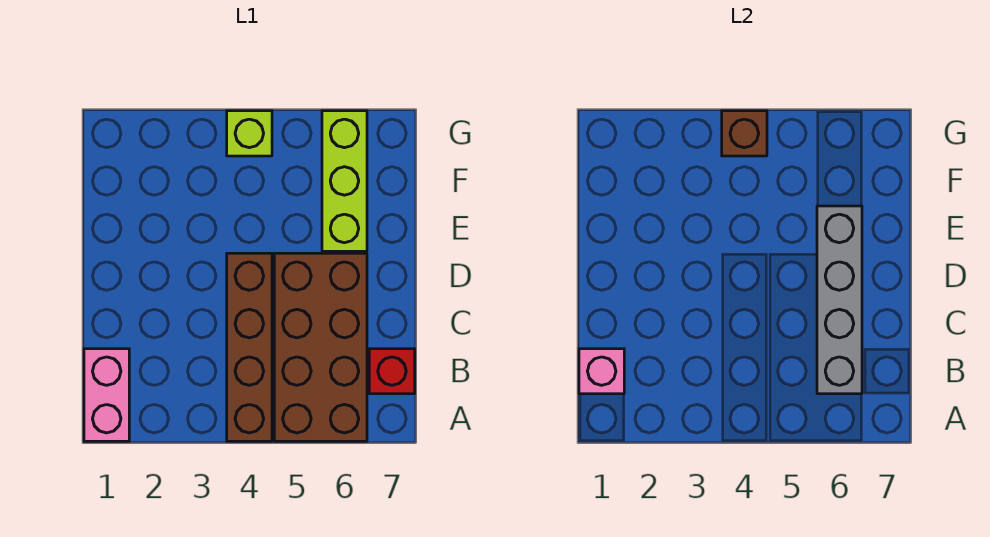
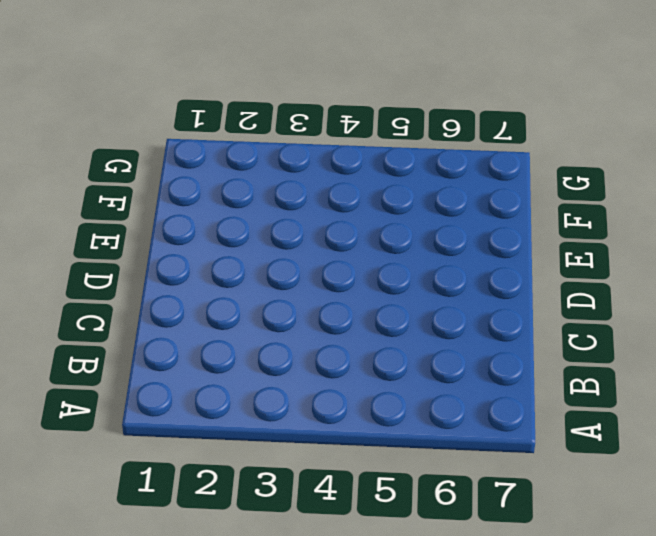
none -> pink brick A1:B1 level 1
none -> brown brick A4:D4 level 1

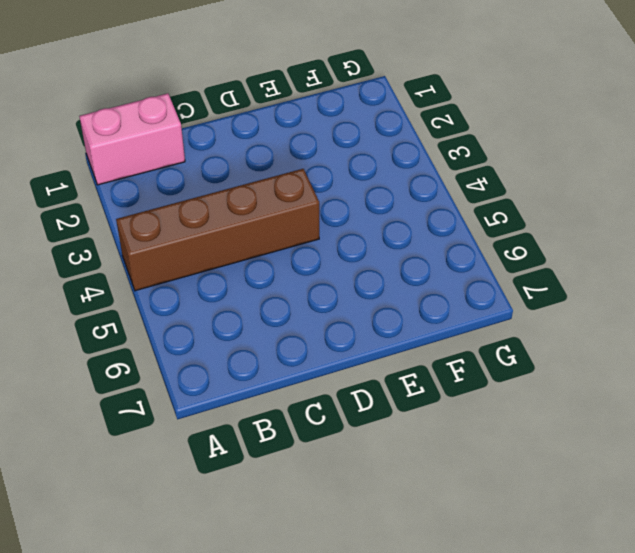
none -> brown brick A5:D6 level 1
none -> red brick B7 level 1

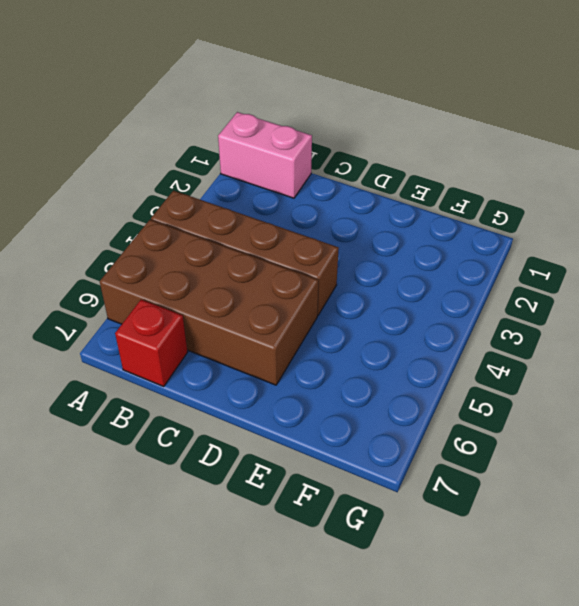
none -> lime brick E6:G6 level 1
none -> lime brick G4 level 1

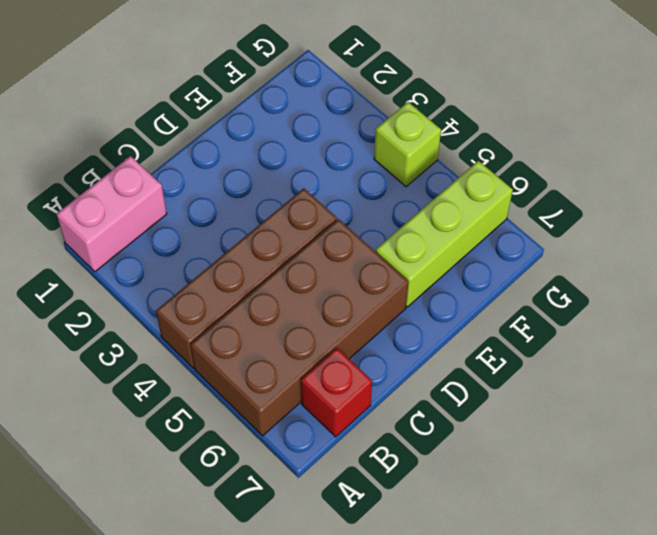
none -> pink brick B1 level 2
none -> grey brick B6:E6 level 2

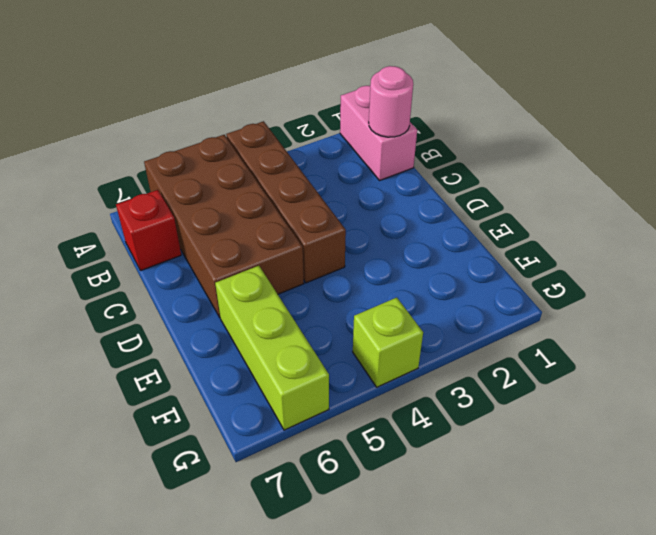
pink round brick B1 level 2 -> pink brick B1 level 2
none -> grey brick B6:E6 level 2
none -> brown brick G4 level 2

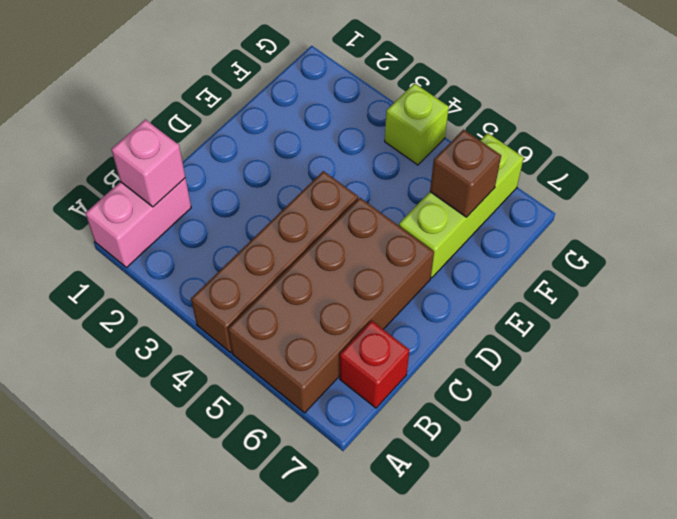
brown brick F6 level 2 -> brown brick G4 level 2
none -> grey brick B6:E6 level 2

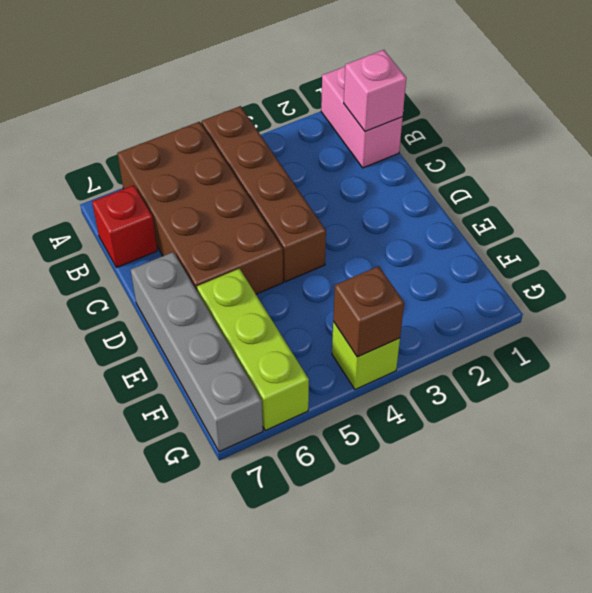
grey brick D7:G7 level 1 -> grey brick B6:E6 level 2

